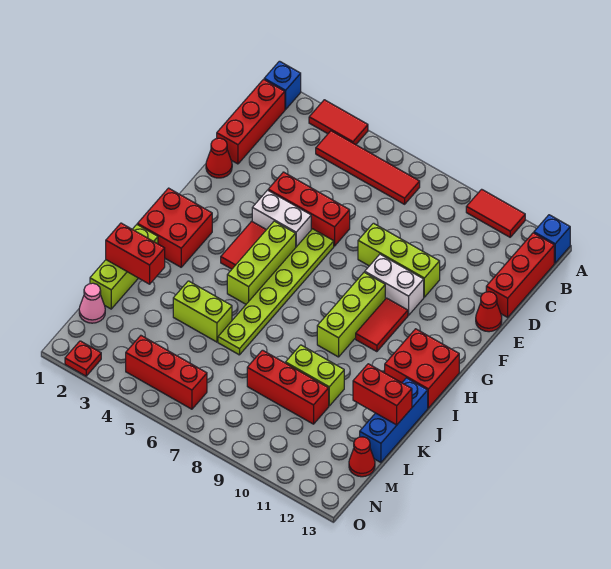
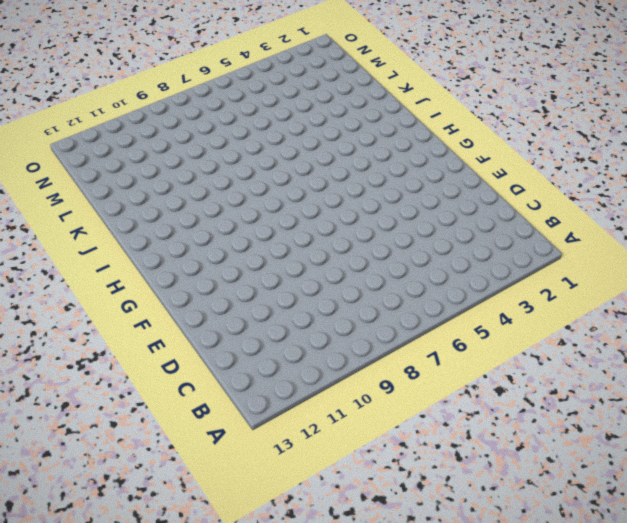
none -> blue brick A1 level 1
none -> red tile A3:A4 level 1
none -> red tile A10:A11 level 1
none -> blue brick A13 level 1

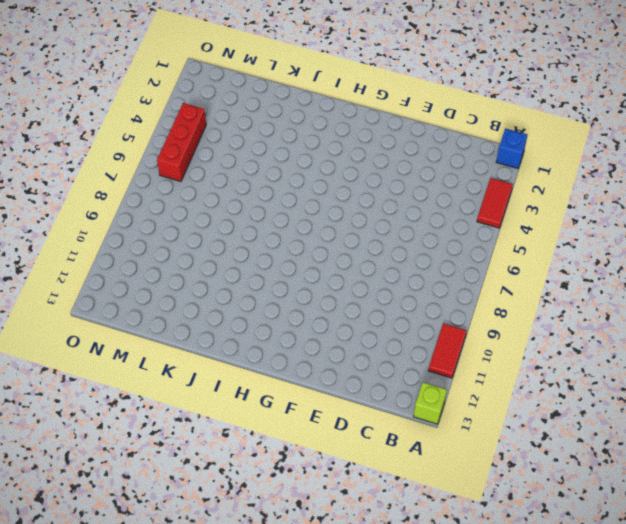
lime brick A13 level 1 -> blue brick A13 level 1
none -> red brick B1:D1 level 1
none -> red tile B4:B7 level 1
none -> red brick B13:D13 level 1
none -> red cone E1 level 1

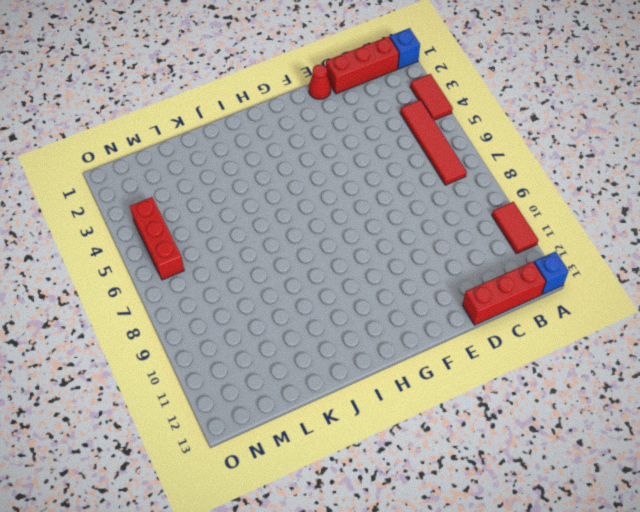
none -> red brick E4:E6 level 1
none -> lime brick E8:E10 level 1
none -> red cone E13 level 1
none -> white brick F4:F5 level 1

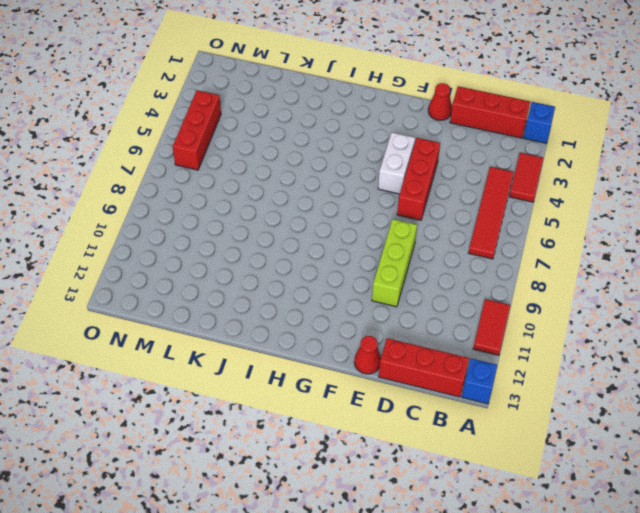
none -> lime plate F6:K6 level 1
none -> white brick F9:F10 level 1
none -> red tile G4:H4 level 1
none -> lime brick G5:I5 level 1

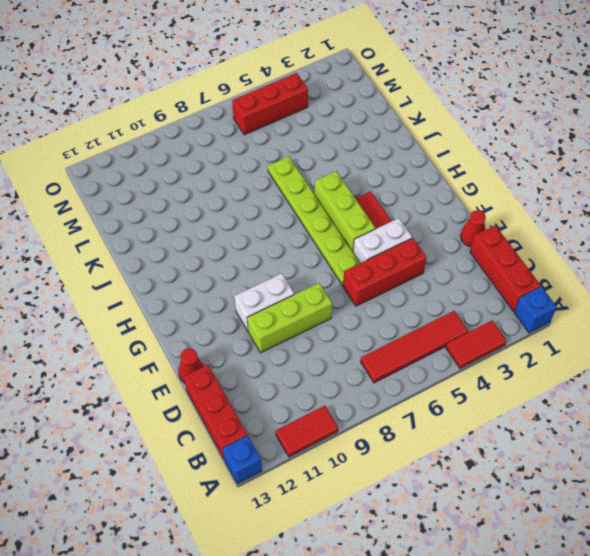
none -> lime brick G9:I9 level 1
none -> red tile G10:H10 level 1
none -> red brick H1:I2 level 1
none -> red brick H12:I13 level 1

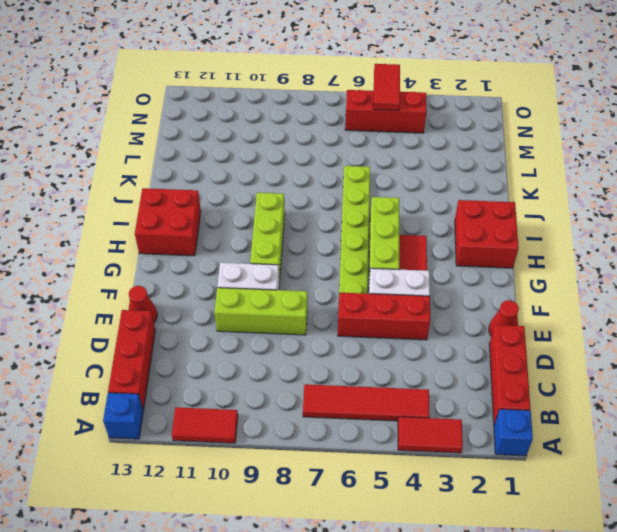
red tile N5:O5 level 2 -> red tile G10:H10 level 1
none -> lime brick J1:L1 level 1
none -> blue brick J13:L13 level 1
none -> lime brick K4:K5 level 1
none -> lime brick K9:K10 level 1

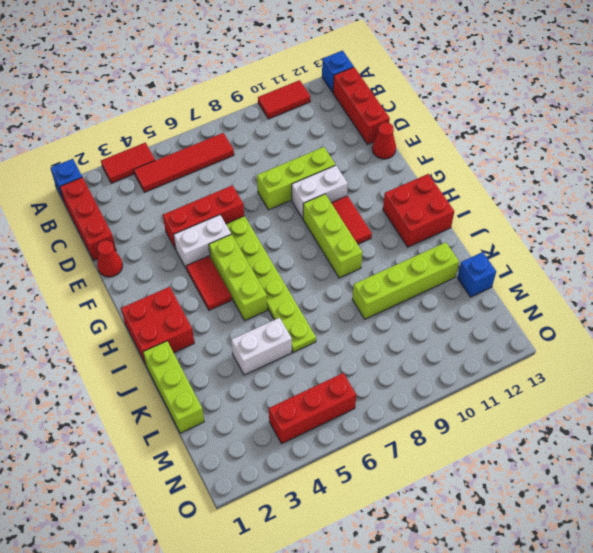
white brick K4:K5 level 1 -> lime brick K4:K5 level 1
lime brick K9:K12 level 1 -> lime brick K9:K10 level 1
blue brick L13 level 1 -> blue brick J13:L13 level 1
none -> red brick L8:L10 level 1
none -> pink cone M1 level 1
none -> red cone M13 level 1
none -> red plate O2 level 1

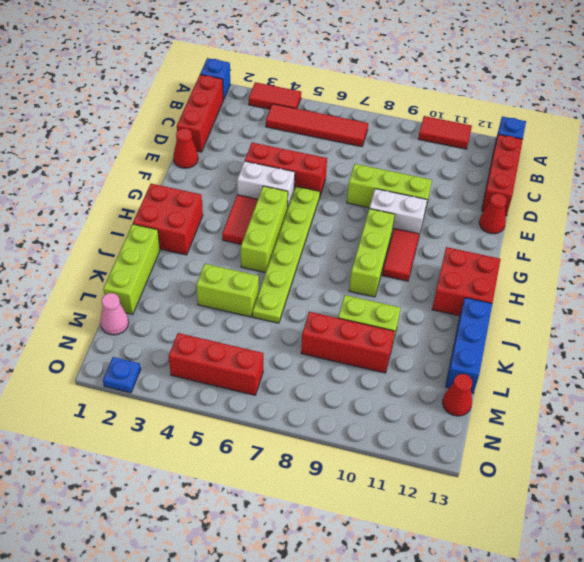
blue plate O2 level 1 -> red plate O2 level 1
none -> red brick K1:K2 level 2
none -> red brick K12:K13 level 2

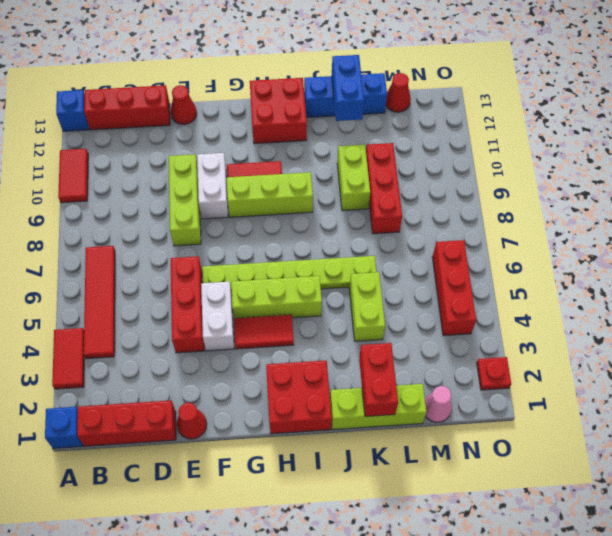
blue brick K12:K13 level 2 -> red brick K12:K13 level 2

